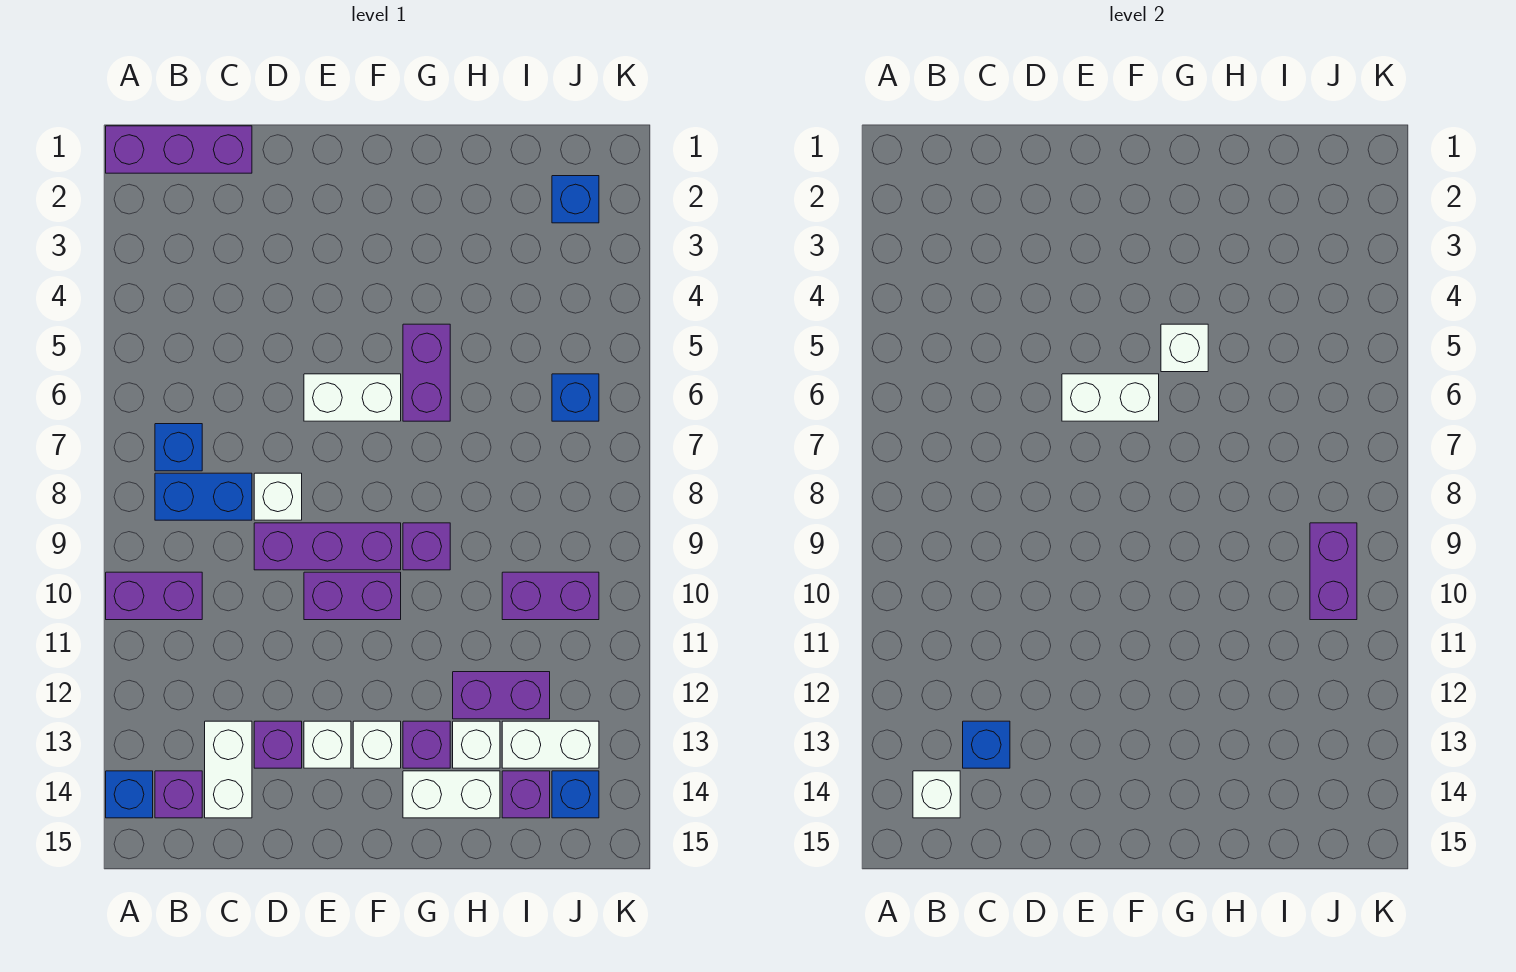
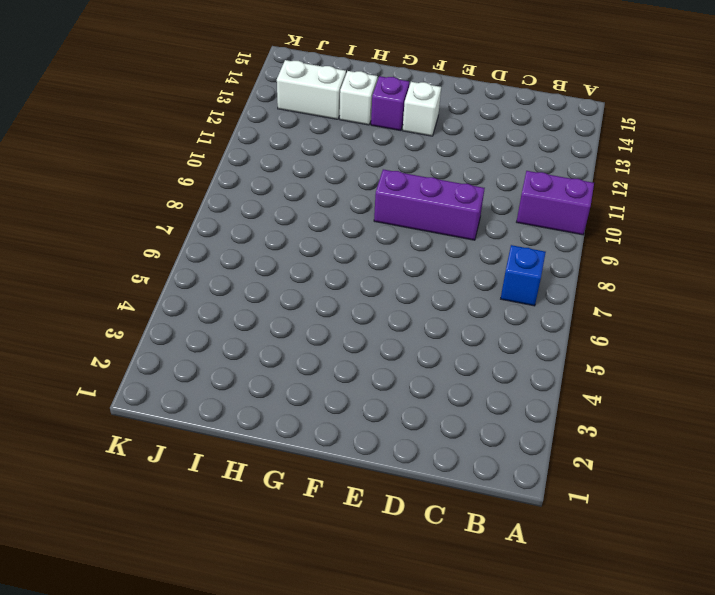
none -> purple brick A1:C1 level 1
none -> blue brick A14 level 1
none -> blue brick B8:C8 level 1
none -> purple brick B14 level 1

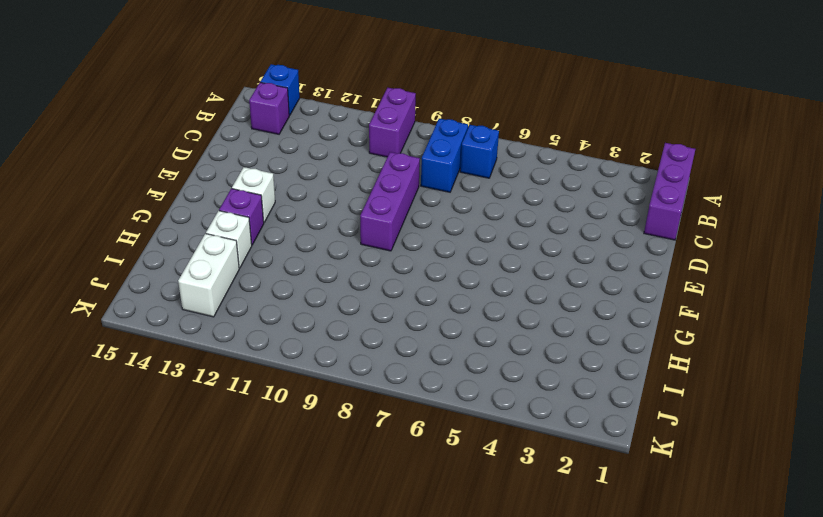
none -> white brick C13:C14 level 1
none -> white brick D8 level 1
none -> purple brick D13 level 1
none -> white brick E6:F6 level 1

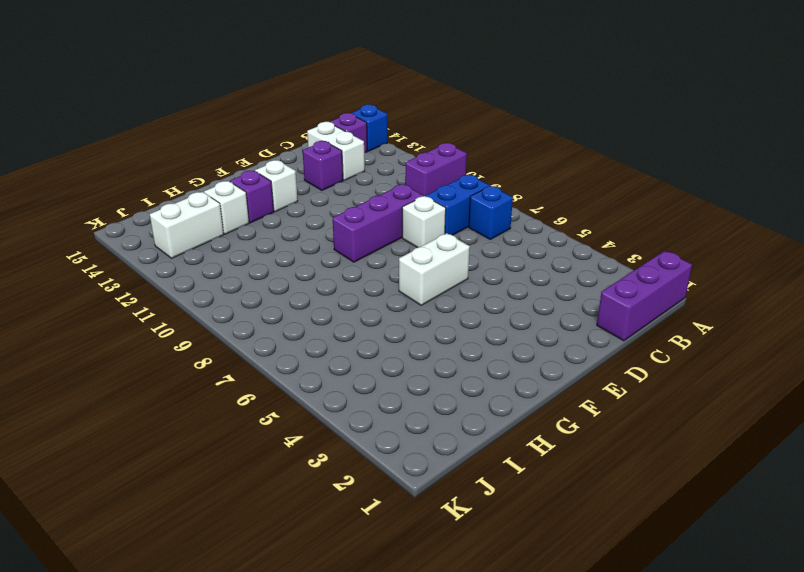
none -> purple brick E10:F10 level 1
none -> white brick E13 level 1
none -> purple brick G5:G6 level 1
none -> purple brick G9 level 1

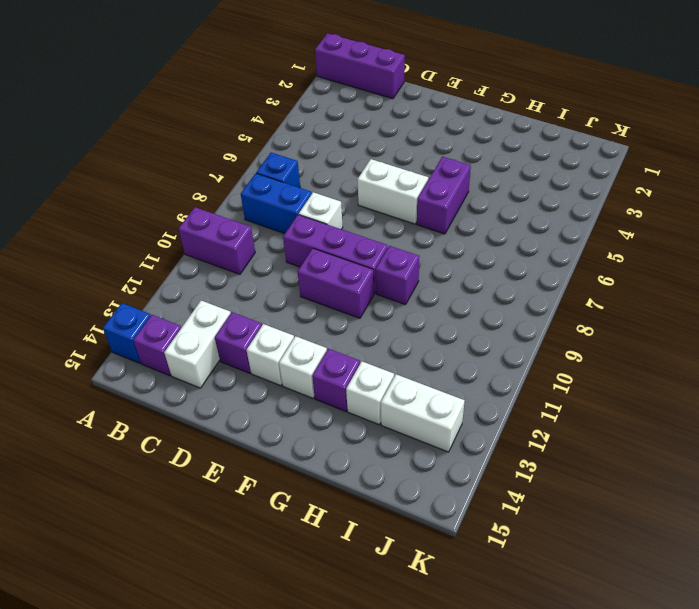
none -> white brick G14:H14 level 1
none -> purple brick H12:I12 level 1
none -> purple brick I10:J10 level 1
none -> purple brick I14 level 1

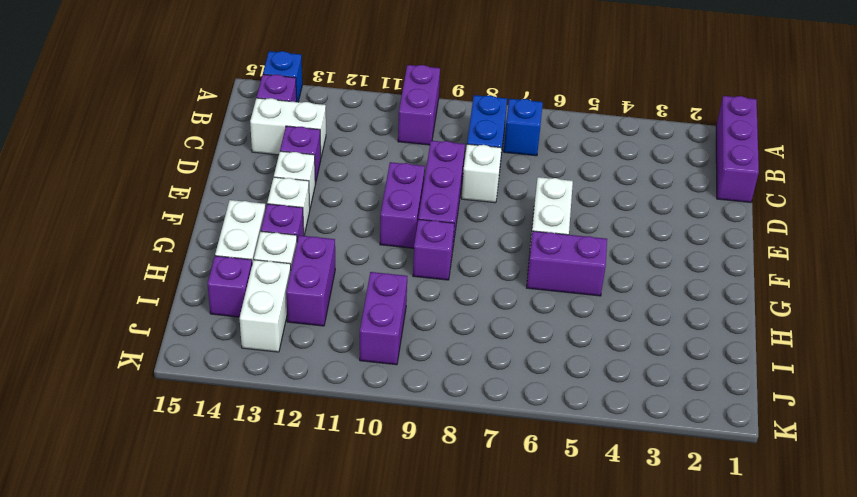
none -> blue brick J2 level 1
none -> blue brick J6 level 1
none -> blue brick J14 level 1
none -> white brick B14 level 2

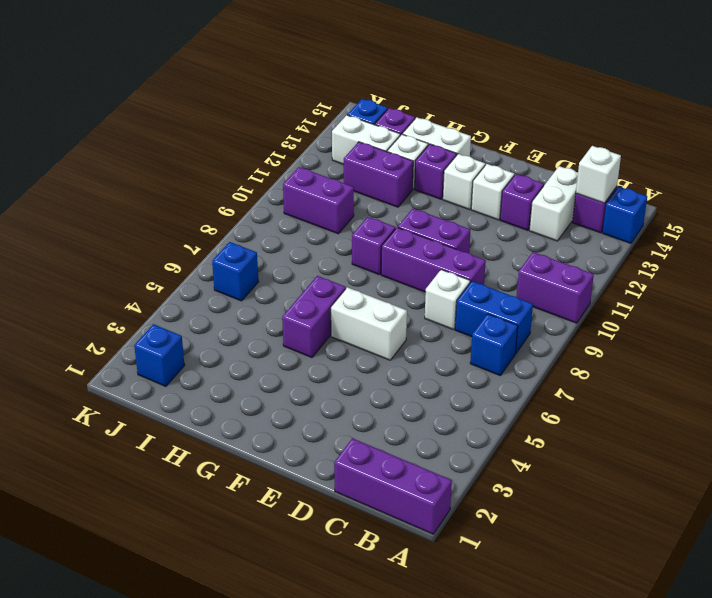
none -> blue brick C13 level 2
none -> white brick E6:F6 level 2
none -> white brick G5 level 2
none -> purple brick J9:J10 level 2

